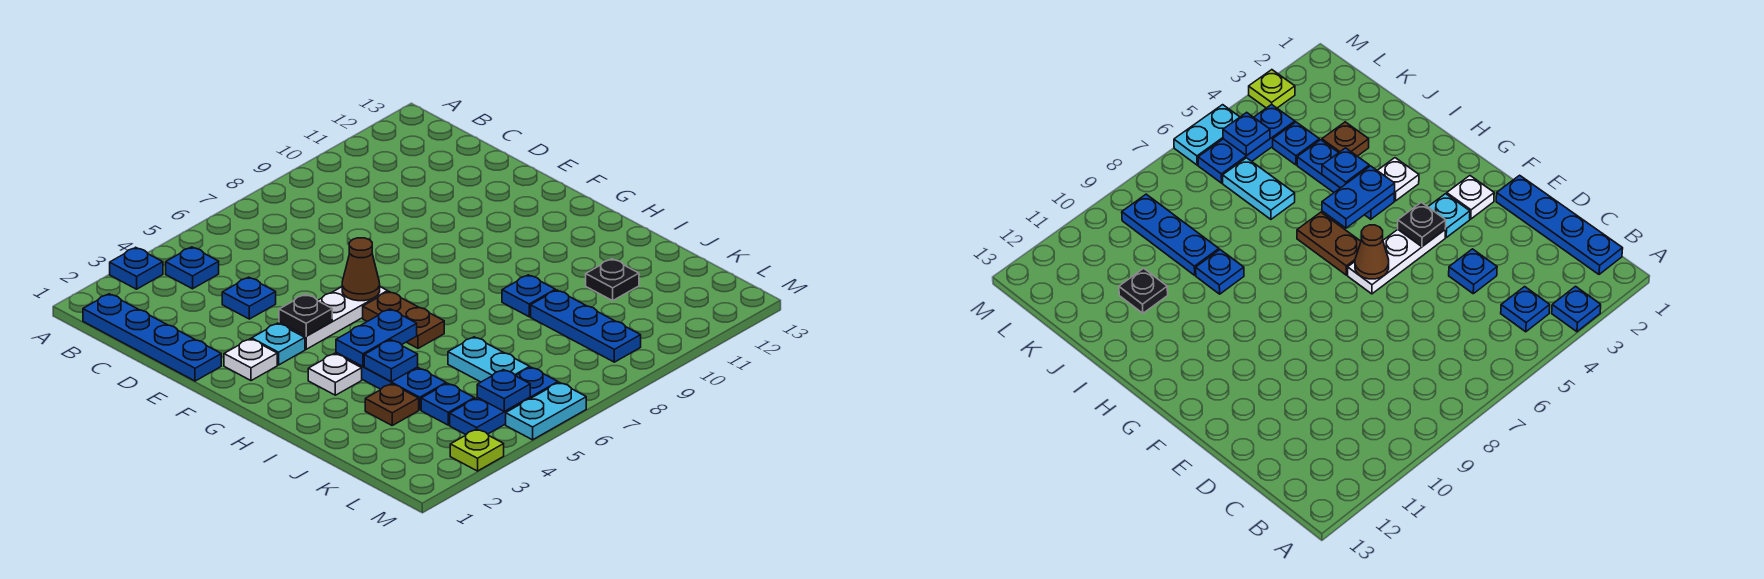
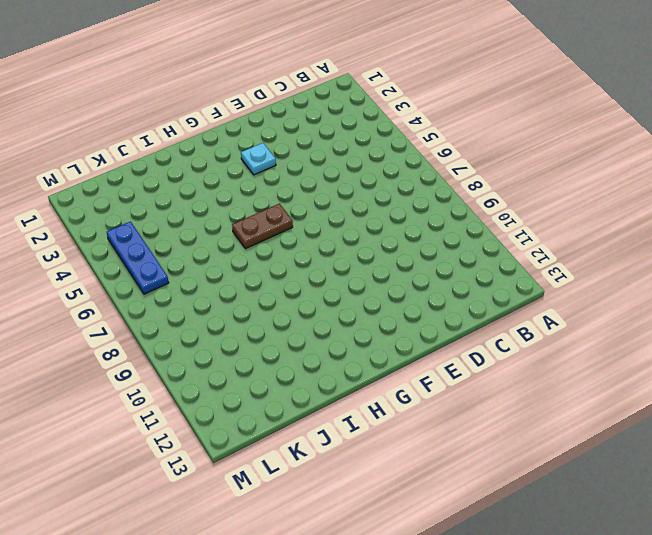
none -> blue plate A3 level 1
none -> blue plate B1:E1 level 1
none -> blue plate B4 level 1

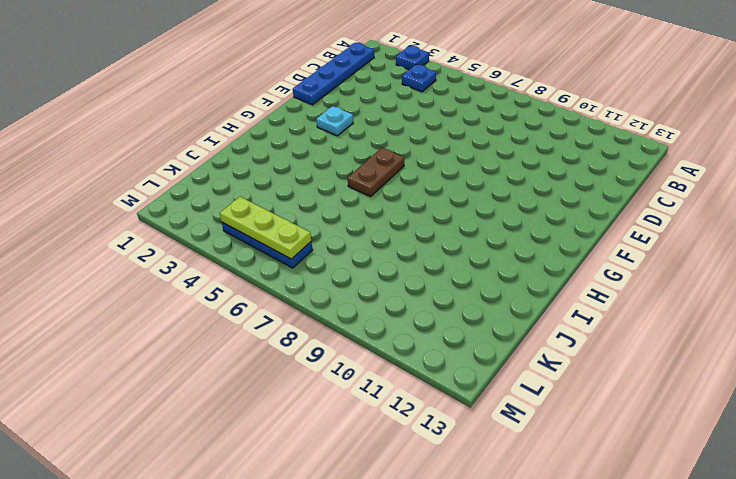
lime plate L4:L6 level 2 -> blue plate L5 level 2
none -> blue plate D4 level 1
none -> white plate F2 level 1
none -> white plate F4:F6 level 1

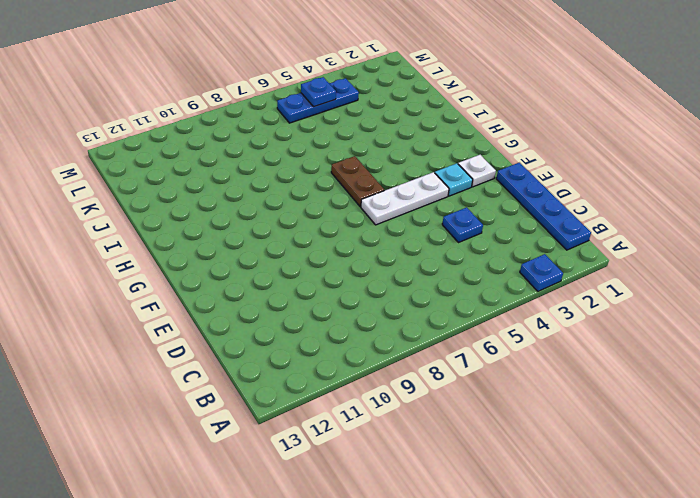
none -> blue plate B4 level 1
none -> white plate H3 level 1
none -> blue plate H4:J4 level 1

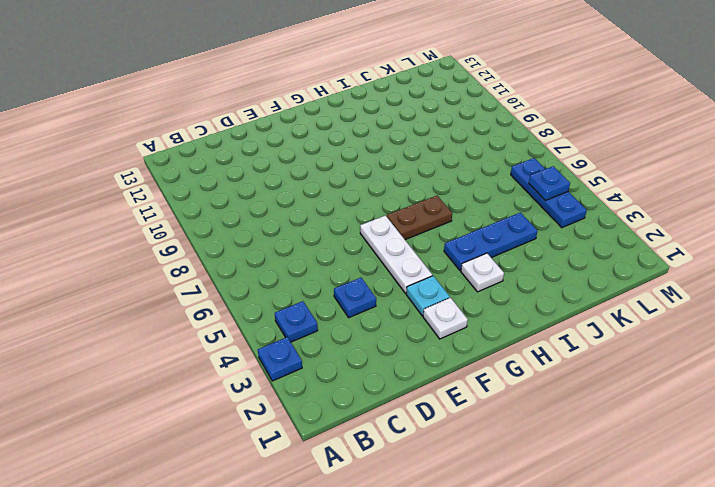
none -> blue plate B1:E1 level 1
none -> blue plate I9 level 1
none -> brown plate J3 level 1

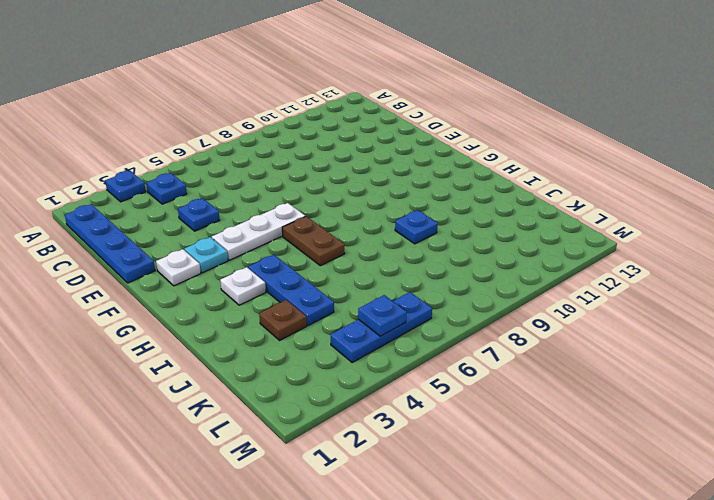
none -> cyan plate J6:K6 level 1
none -> blue plate J9:L9 level 1
none -> black plate J11 level 1

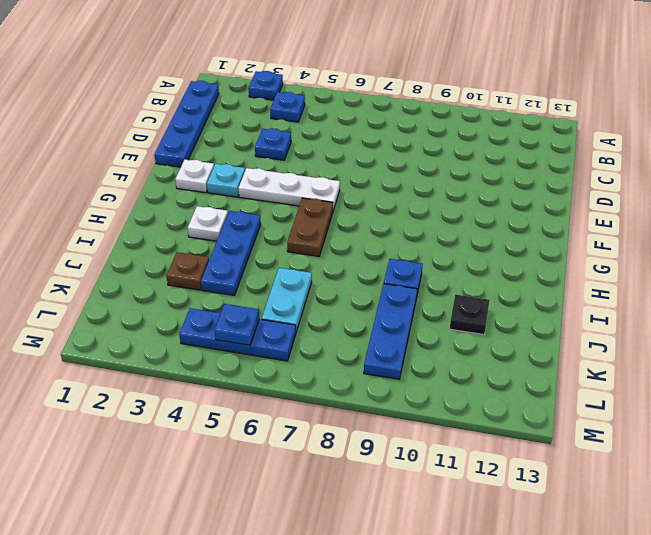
none -> blue plate K4 level 1
none -> lime plate M3 level 1
none -> cyan plate M5:M6 level 1

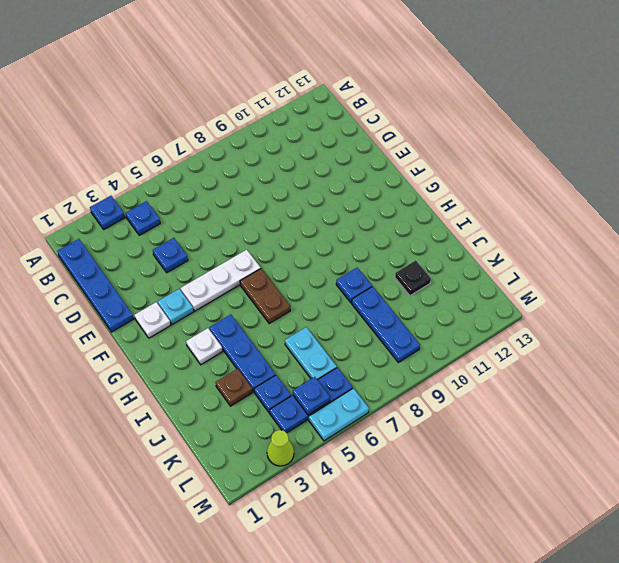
lime cone M3 level 1 -> lime plate M3 level 1
none -> black plate F4 level 2
none -> brown cone F6 level 2
none -> blue plate H4:H5 level 2

